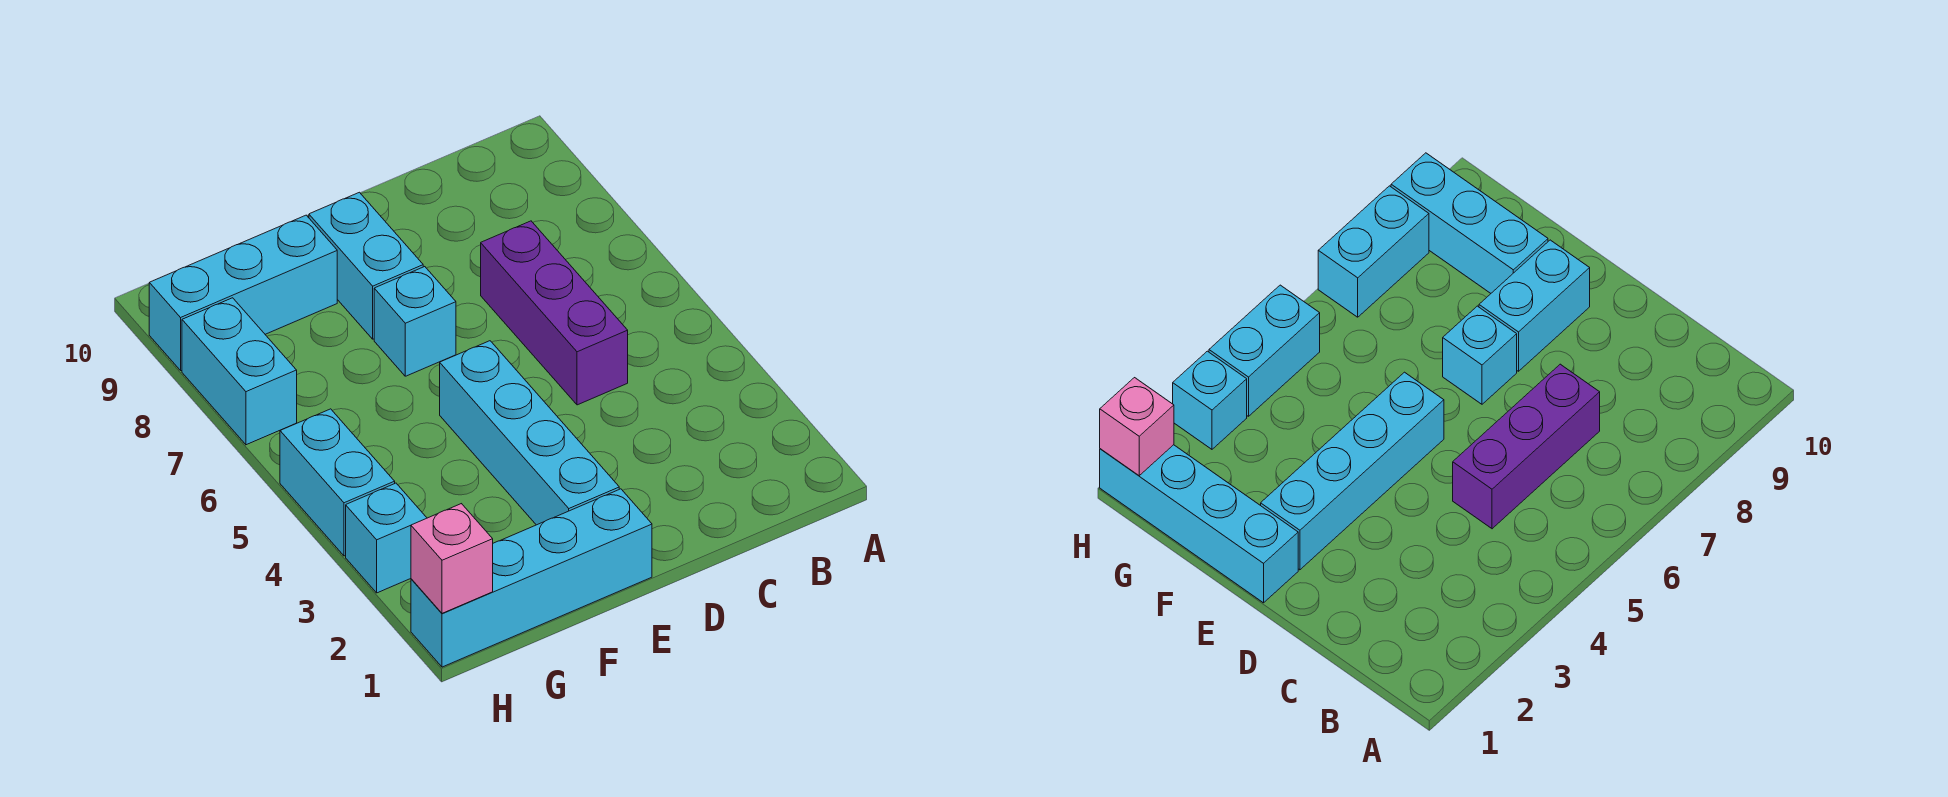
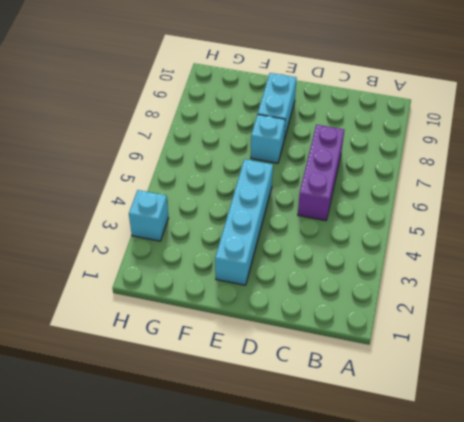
none -> cyan brick E1:H1 level 1
none -> cyan brick F9:H9 level 1

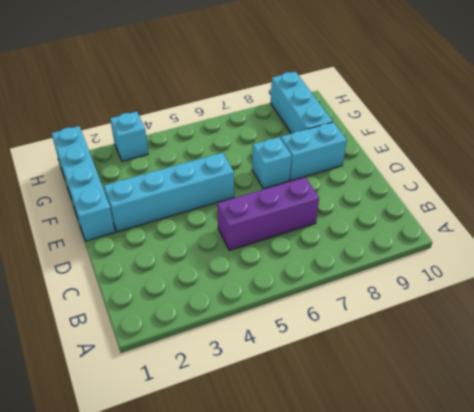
none -> cyan brick H4:H5 level 1
none -> cyan brick H7:H8 level 1

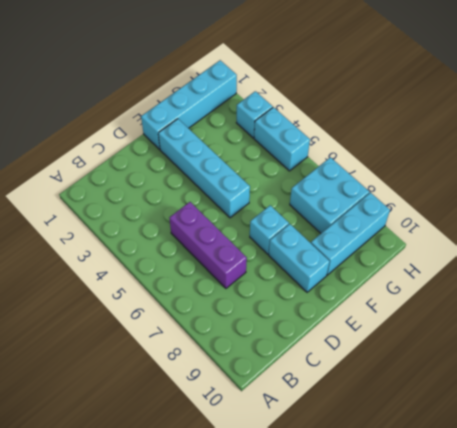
cyan brick G7:H8 level 1 -> cyan brick H7:H8 level 1
none -> pink brick H1 level 2

